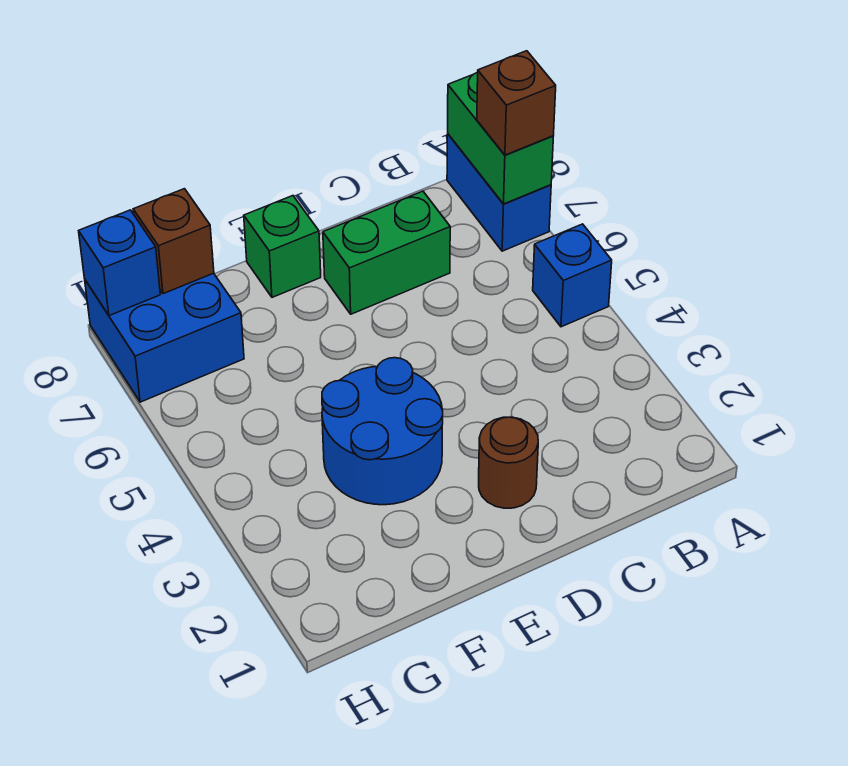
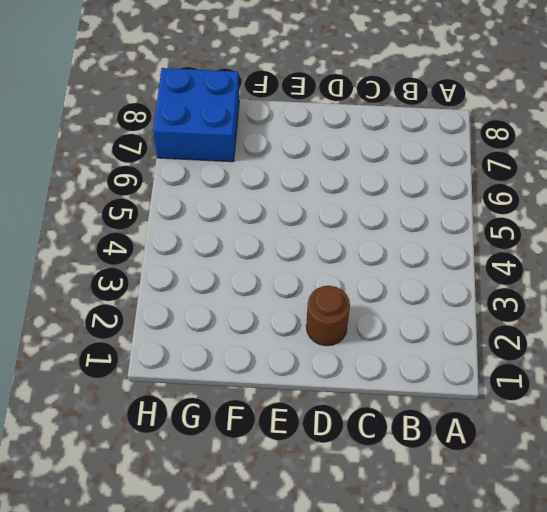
none -> blue brick A5 level 1
none -> blue brick A7:A8 level 1

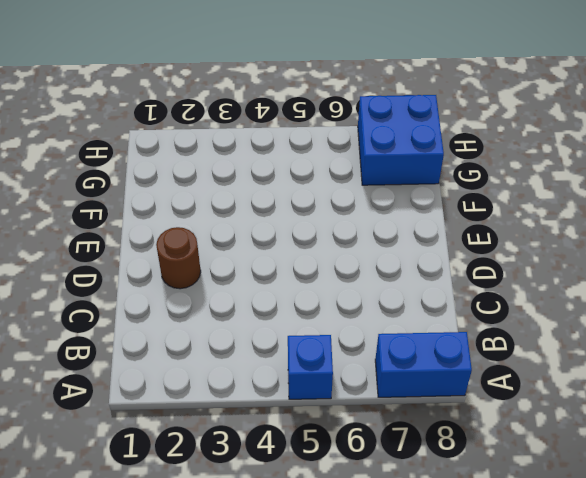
none -> green brick C7:D7 level 1
none -> blue round brick E3:F4 level 1

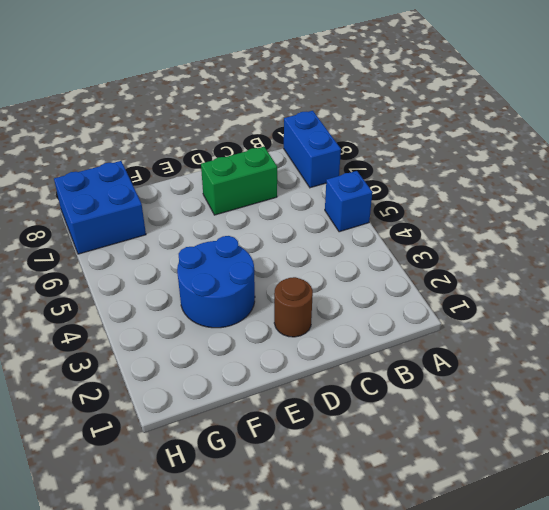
none -> green brick E8 level 1
none -> green brick A7:A8 level 2

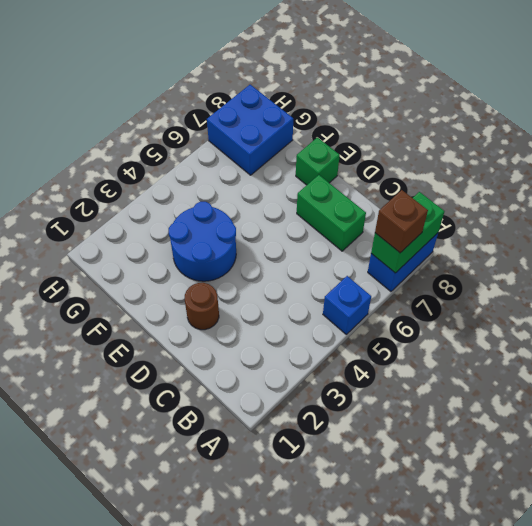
none -> brown brick G8 level 2
none -> blue brick H8 level 2

